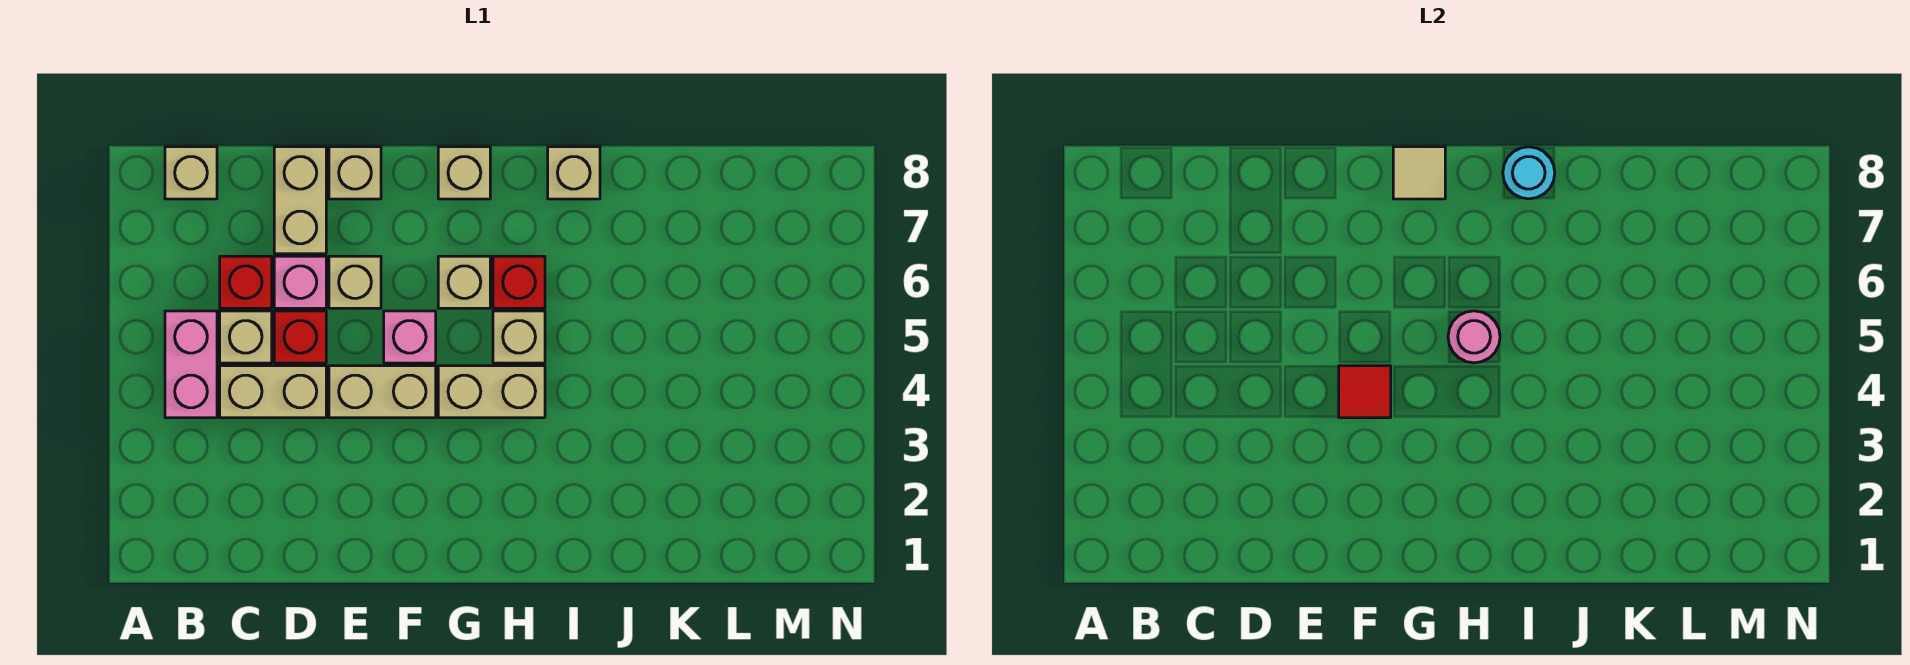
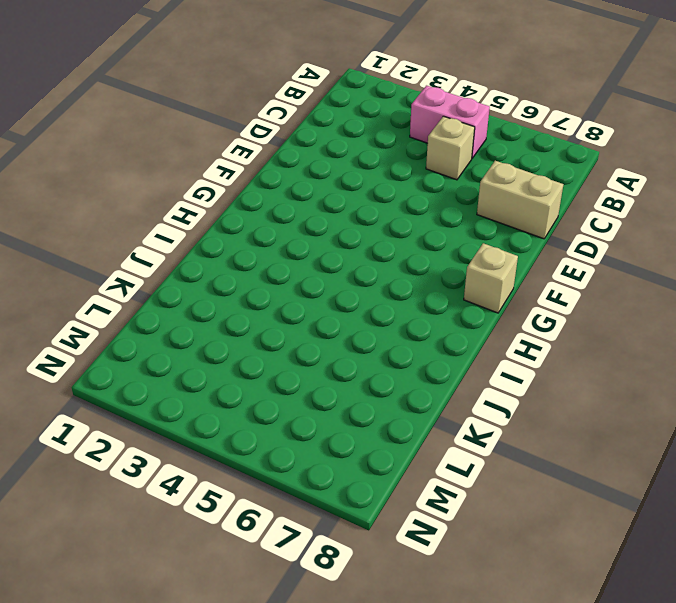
none -> tan brick B8 level 1
none -> tan brick C4:D4 level 1
none -> red brick C6 level 1

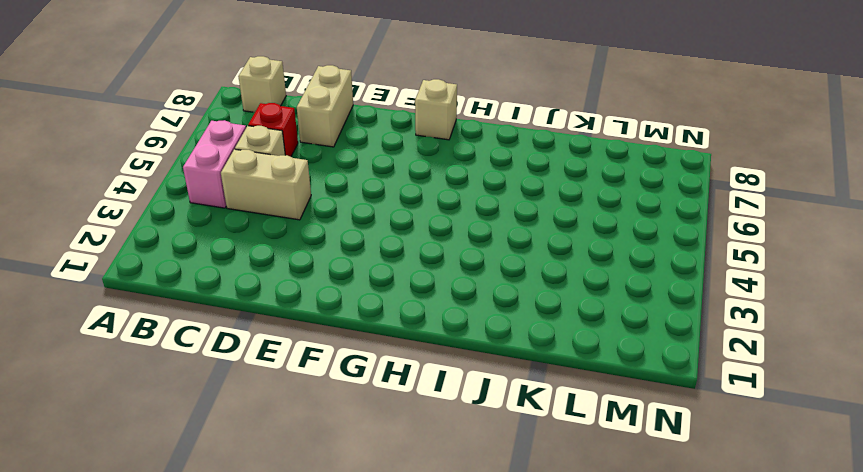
none -> red brick D5 level 1
none -> pink brick D6 level 1
none -> tan brick E4:F4 level 1

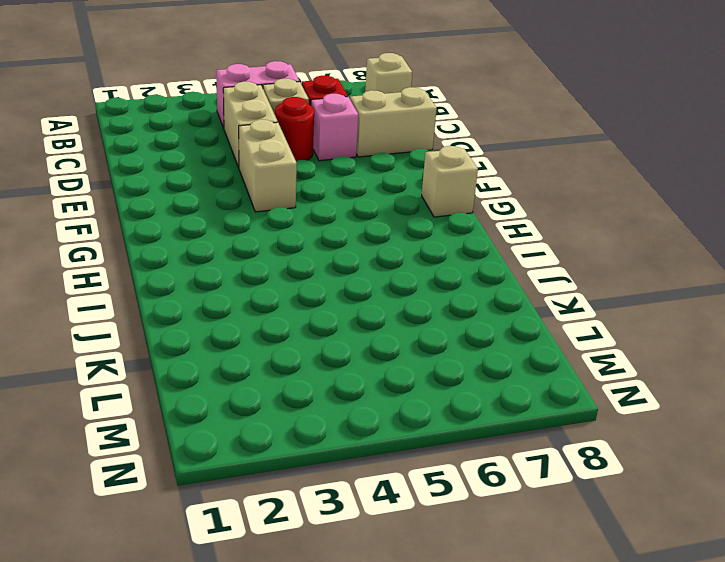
red round brick D5 level 1 -> red brick D5 level 1
none -> tan brick E6 level 1
none -> tan brick E8 level 1
none -> pink brick F5 level 1

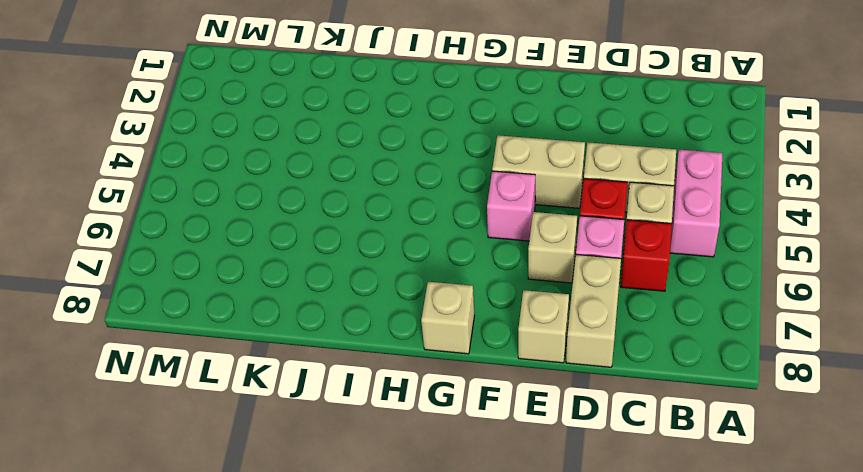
none -> tan brick B8 level 1
none -> tan brick G4:H4 level 1
none -> tan brick G6 level 1

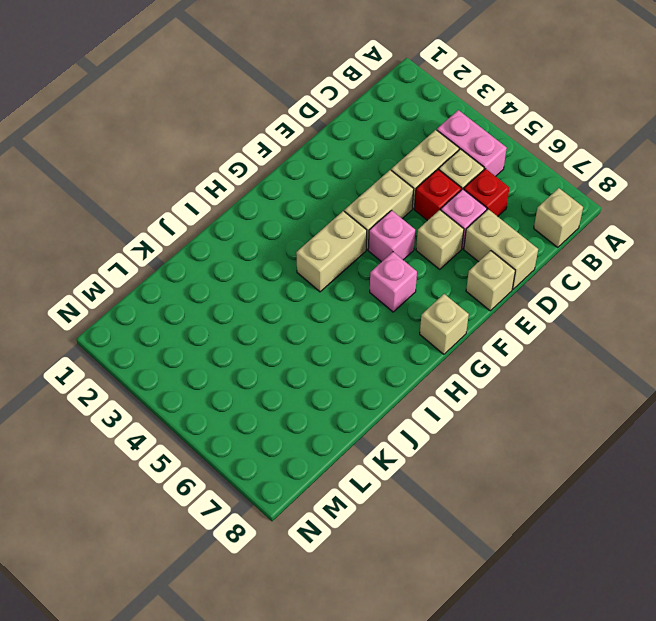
pink brick G6 level 1 -> tan brick G6 level 1
none -> tan brick H5 level 1
none -> red brick H6 level 1
none -> tan brick I8 level 1

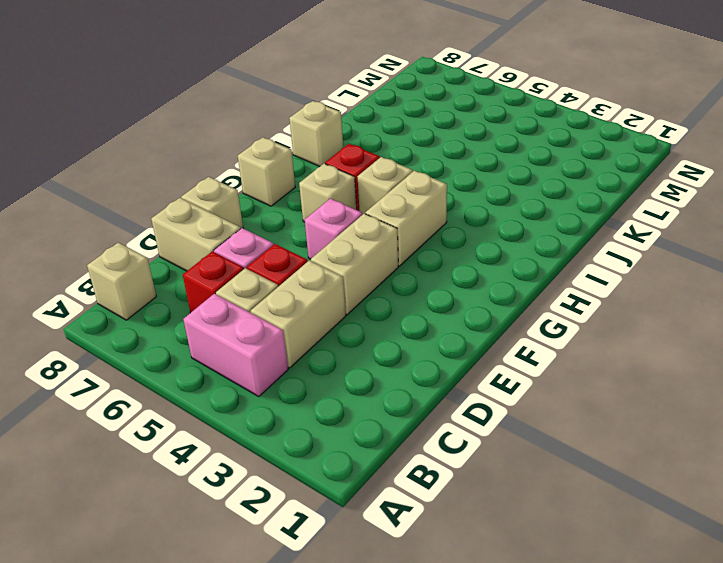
none -> tan brick E6 level 1
none -> red tile F4 level 2
none -> tan tile G8 level 2

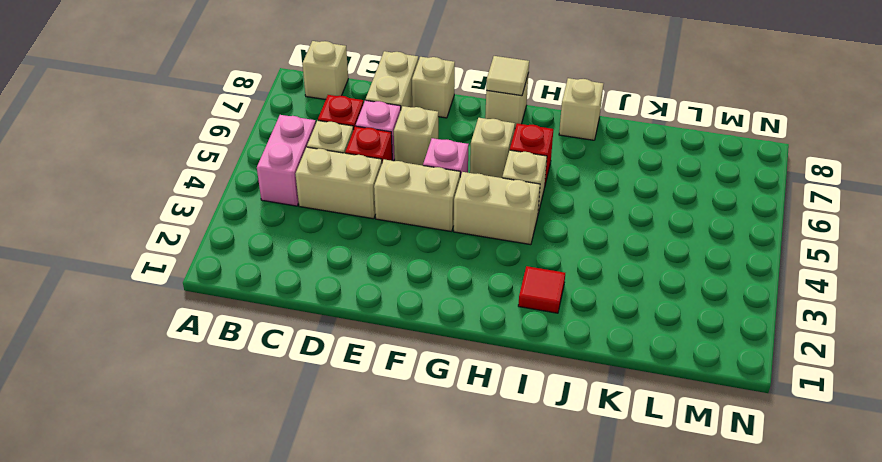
red tile I2 level 1 -> red tile F4 level 2
none -> pink round brick H5 level 2
none -> cyan round brick I8 level 2

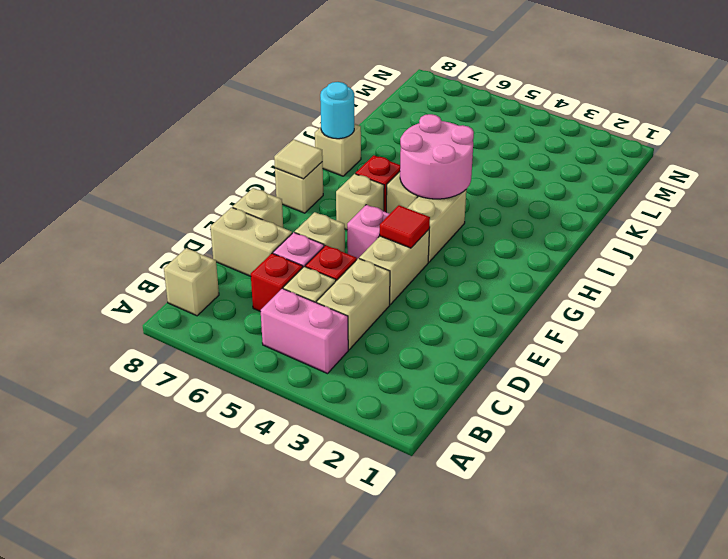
pink round brick H4:I5 level 2 -> pink round brick H5 level 2

